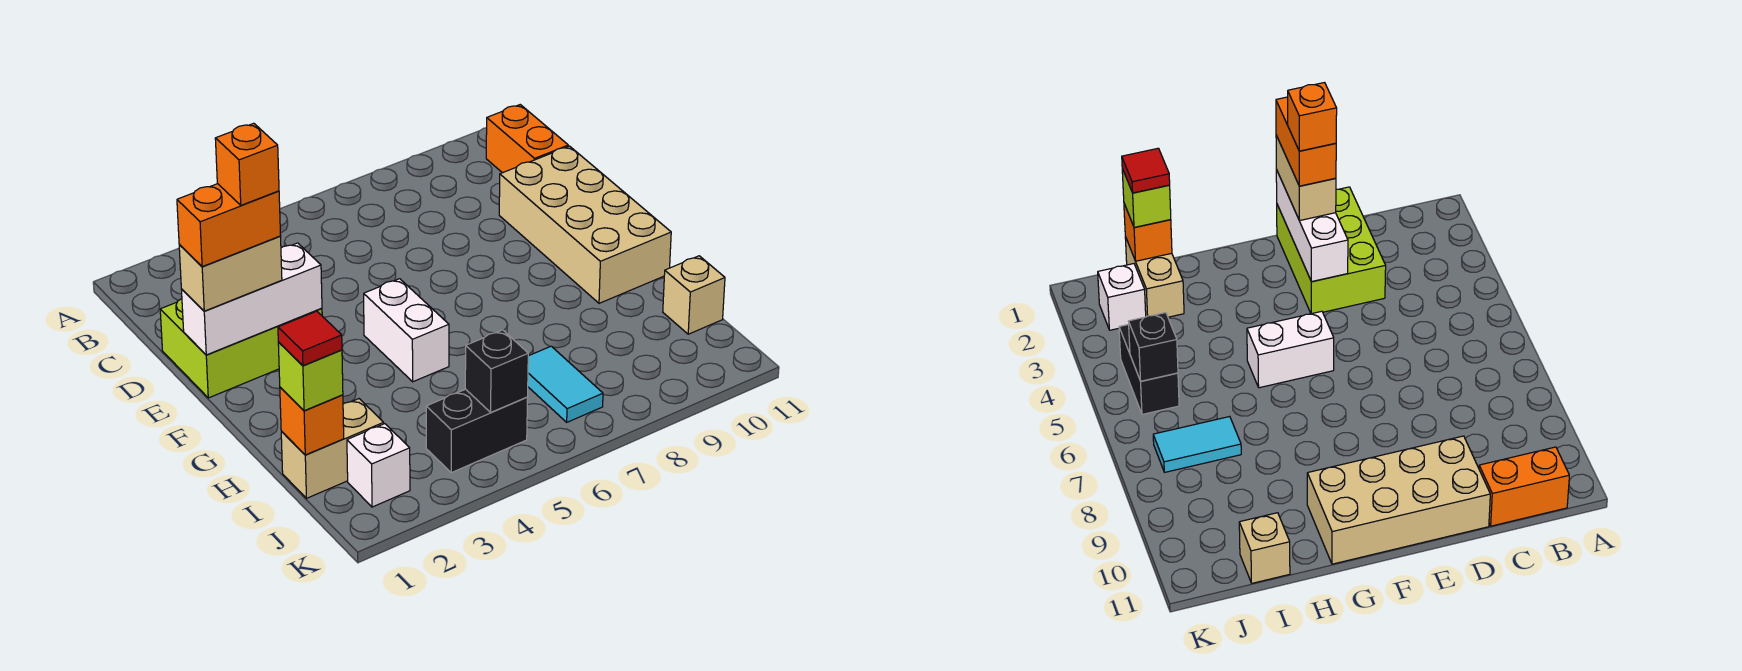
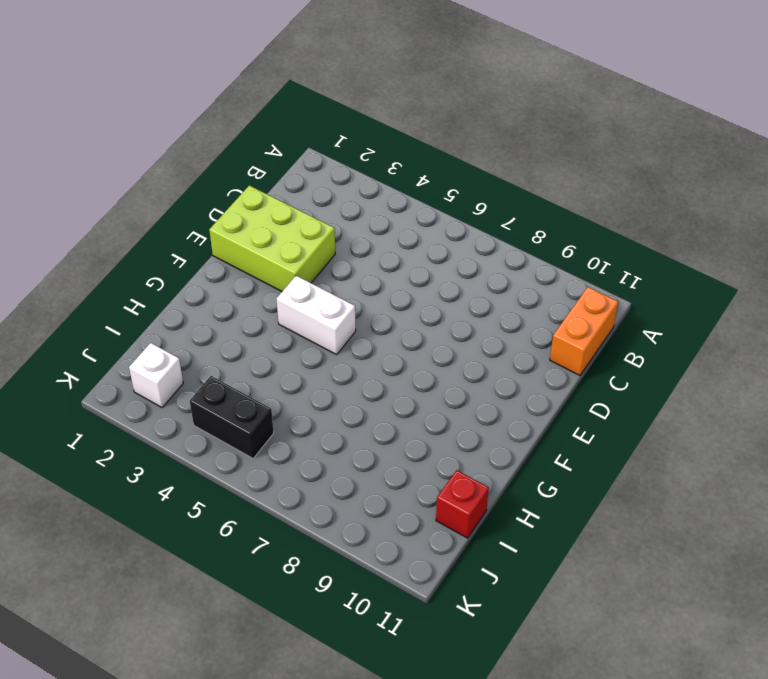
white brick F4:F5 level 1 -> white brick F5:G5 level 1
red brick I11 level 1 -> tan brick I11 level 1
none -> tan brick D10:G11 level 1
none -> tan brick I1:I2 level 1
none -> cyan tile I7:J7 level 1

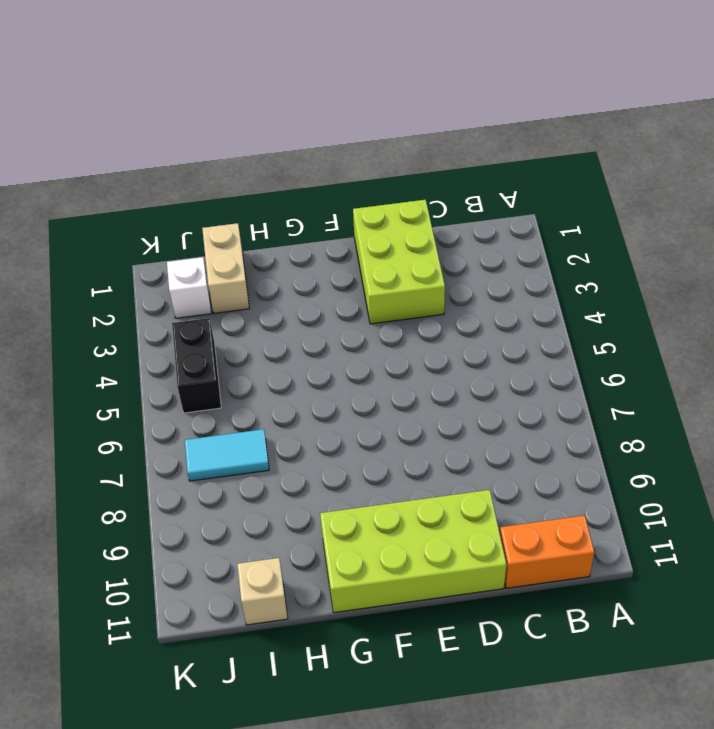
lime brick D10:G11 level 1 -> tan brick D10:G11 level 1
none -> white brick F5:G5 level 1
none -> white brick E1:E3 level 2
none -> orange brick I1 level 2

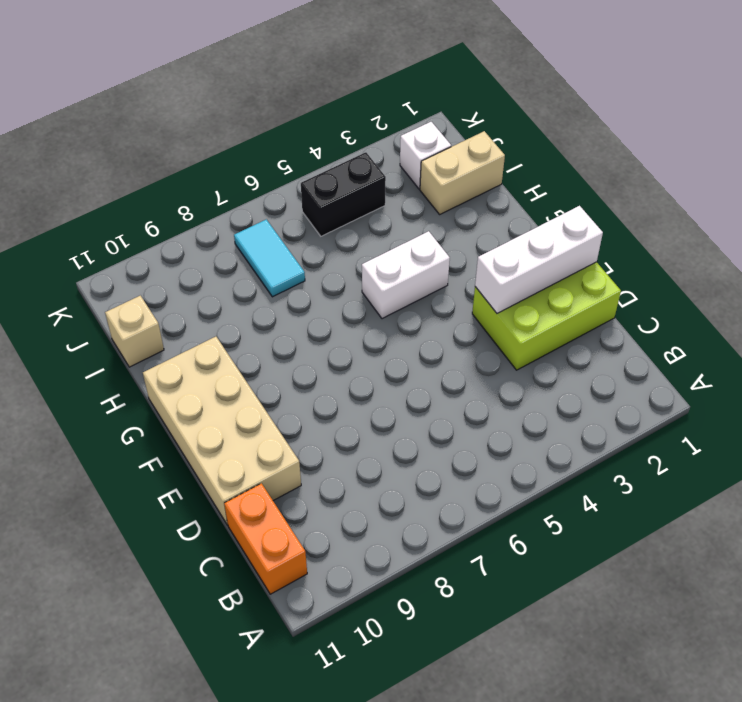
white brick G4:G5 level 1 -> white brick F5:G5 level 1
none -> orange brick I1 level 2
none -> black brick J5 level 2
none -> tan brick E1:E2 level 3

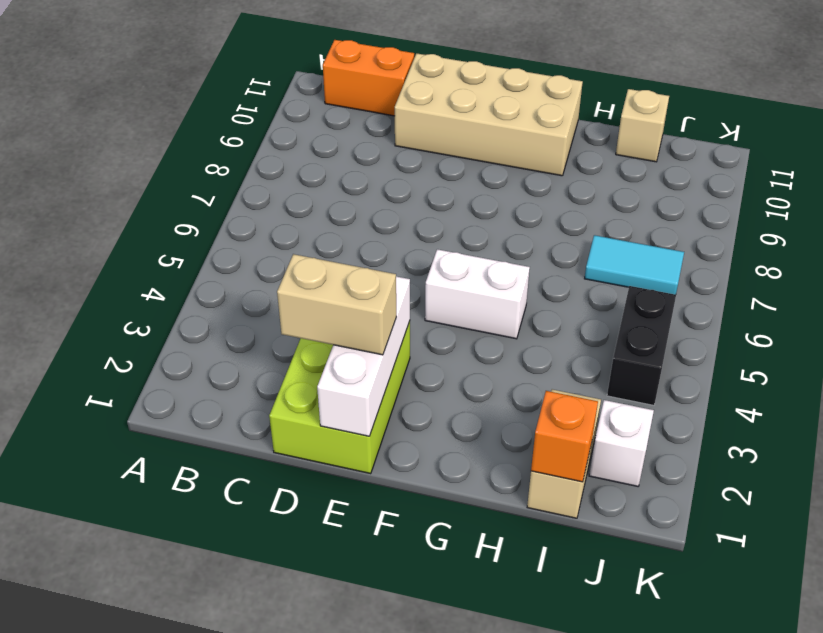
tan brick D2:E2 level 3 -> tan brick E1:E2 level 3
none -> black brick J5 level 2
none -> lime brick I1 level 3
none -> orange brick E1:E2 level 4

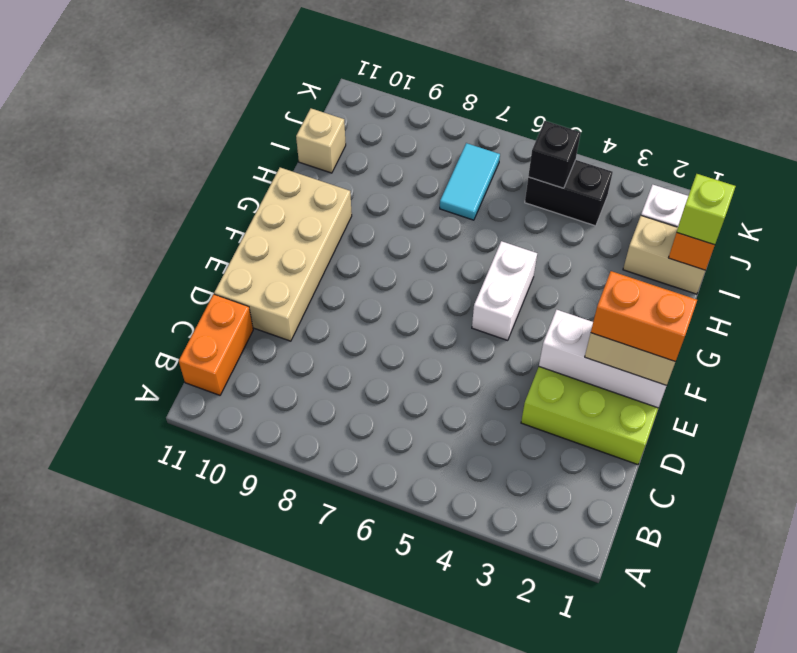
none -> red tile I1 level 4
none -> orange brick E2 level 5

